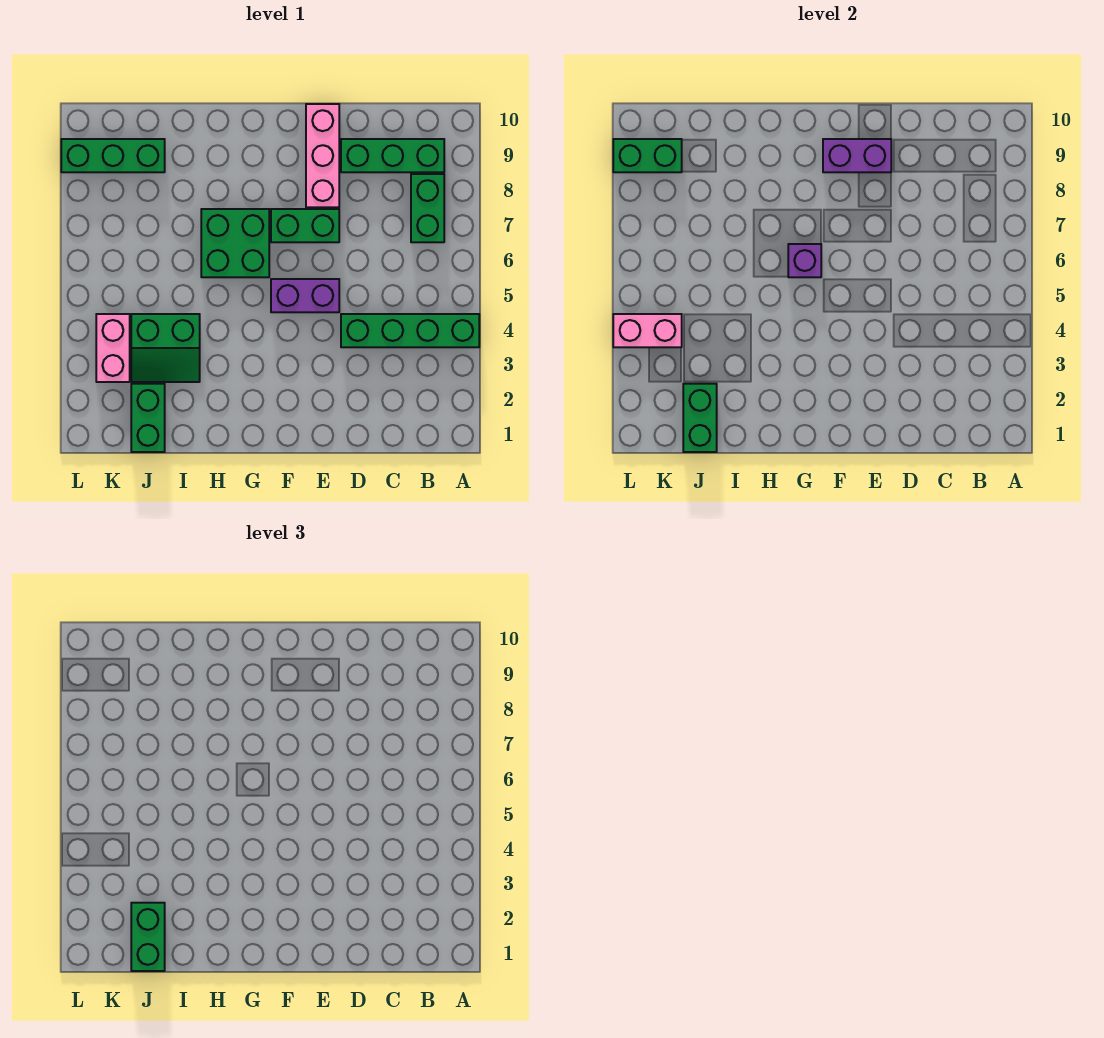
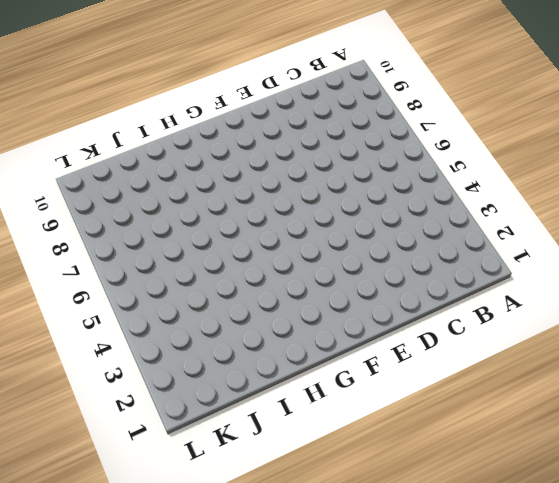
none -> green brick A4:D4 level 1
none -> green brick B7:B8 level 1
none -> green brick B9:D9 level 1

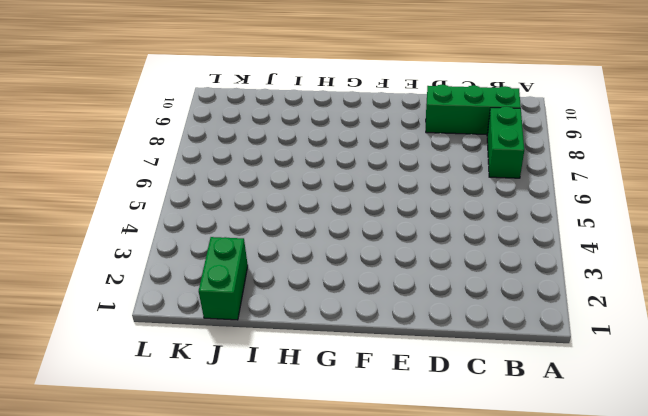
none -> green brick A4:D4 level 1
none -> purple brick E5:F5 level 1
none -> green brick E7:F7 level 1

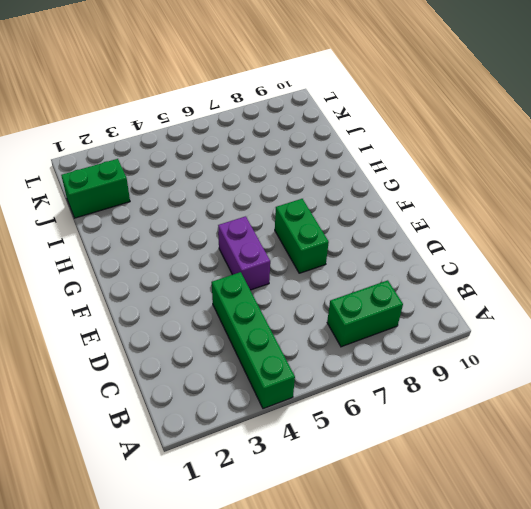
none -> green brick B9:D9 level 1
none -> pink brick E8:E10 level 1
none -> green brick G6:H7 level 1

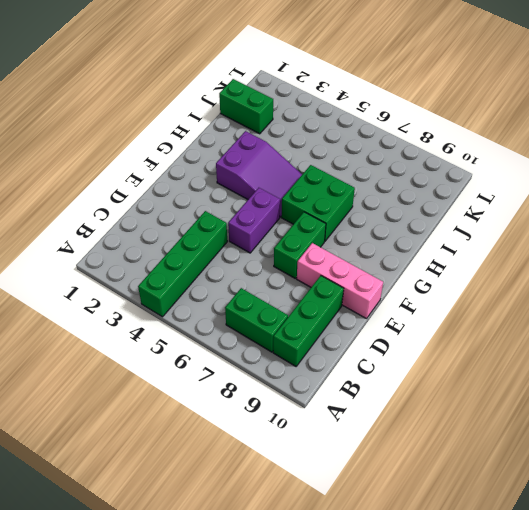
purple slope G3:H5 level 1 top 3 -> none
none -> green slope I3:J4 level 1 top 4
none -> green brick J9:L9 level 1
none -> pink brick K3:K4 level 1

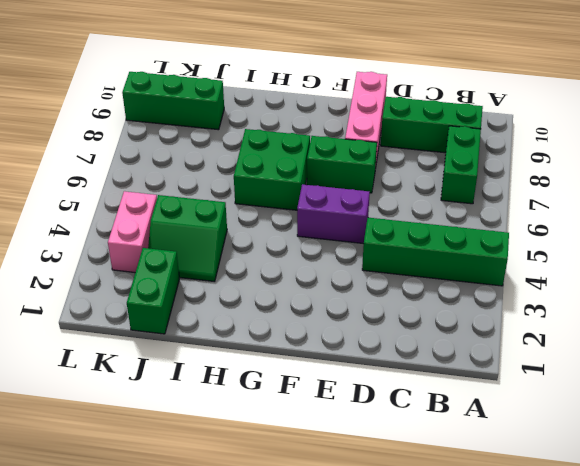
none -> purple brick E9:F9 level 2
none -> purple brick G6 level 2
none -> green brick J1:J2 level 2

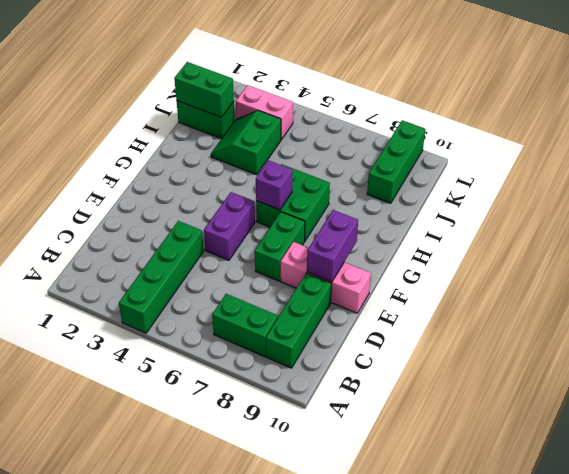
none -> pink brick K4:L4 level 2
none -> green brick K9:L9 level 2
none -> green brick J1:J2 level 3

